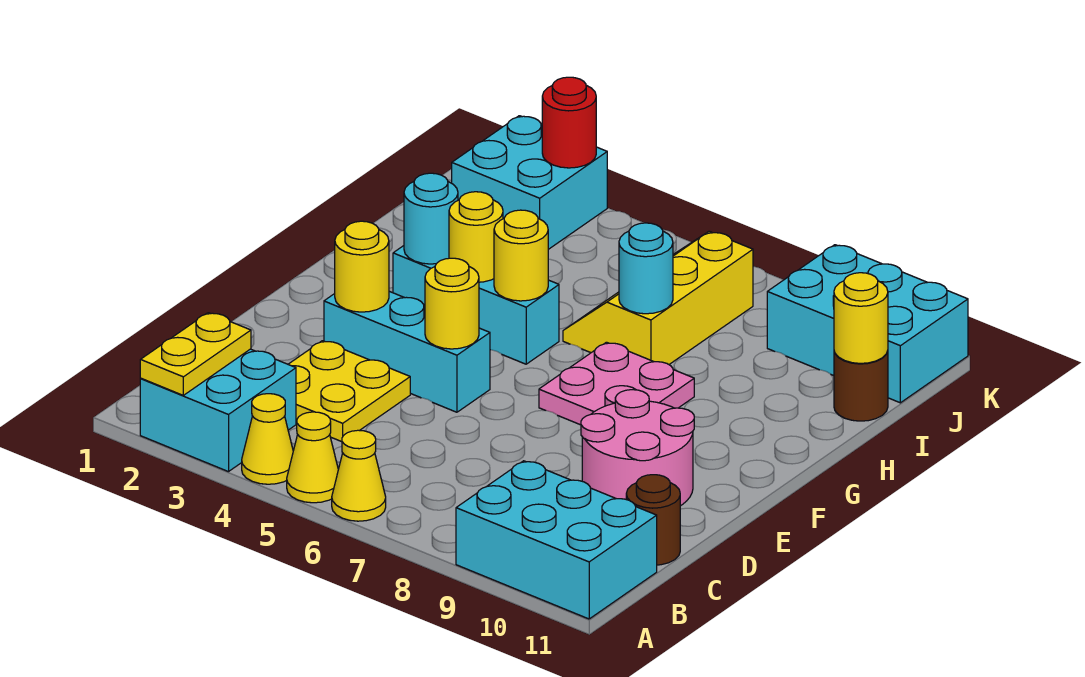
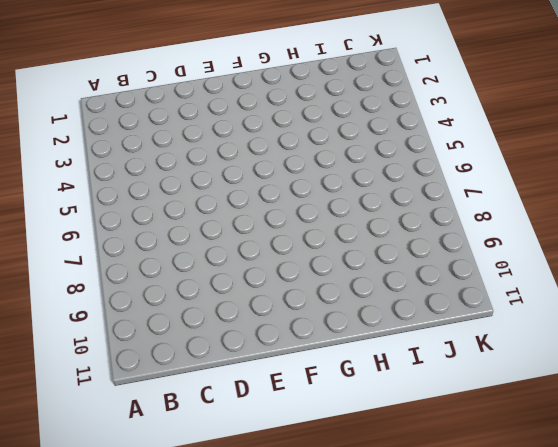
none -> cyan brick A2:B3 level 1
none -> yellow cone A4 level 1
none -> yellow cone A5 level 1

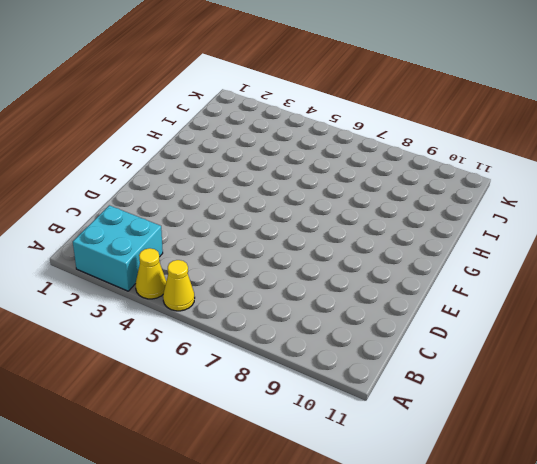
none -> yellow cone A6 level 1
none -> cyan brick A9:B11 level 1
none -> yellow plate C3:D4 level 1

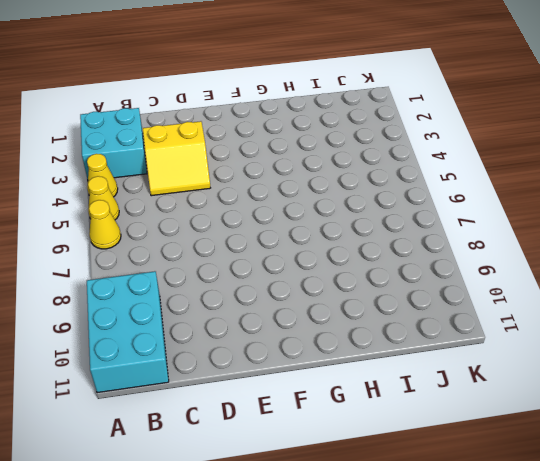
yellow slope C3:D4 level 1 top 3 -> yellow plate C3:D4 level 1
none -> brown round brick C11 level 1
none -> pink round brick D9:E10 level 1
none -> cyan brick E3:E5 level 1

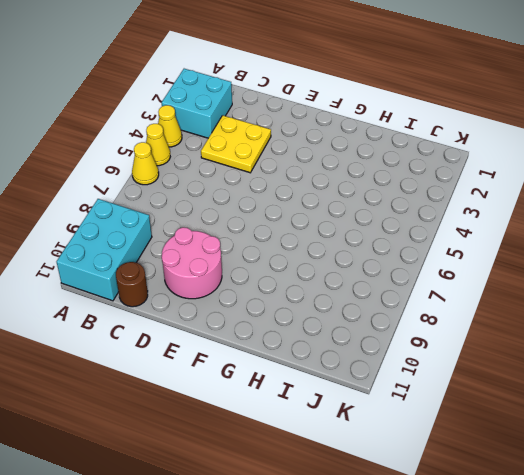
none -> cyan brick E3:E5 level 1
none -> pink plate F7:G8 level 1
none -> cyan brick G3:G5 level 1

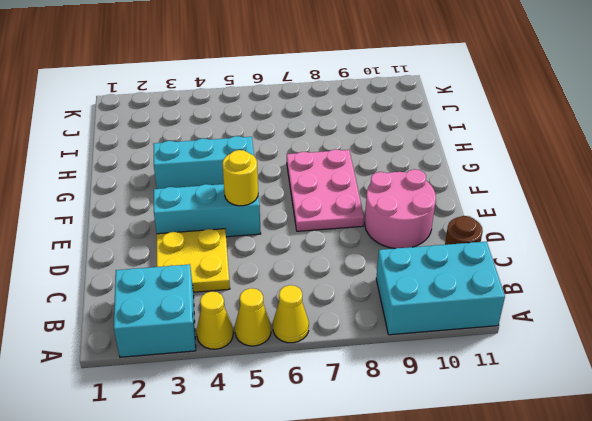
pink plate E7:G8 level 1 -> pink plate F7:G8 level 1
none -> yellow slope H6:J7 level 1 top 7
none -> brown round brick I11 level 1
none -> cyan brick J2:K3 level 1

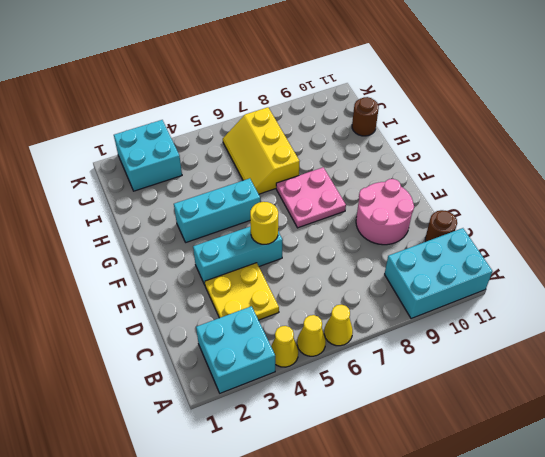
none -> cyan brick J9:K11 level 1
none -> yellow plate A2:B2 level 2
none -> yellow round brick E3 level 2

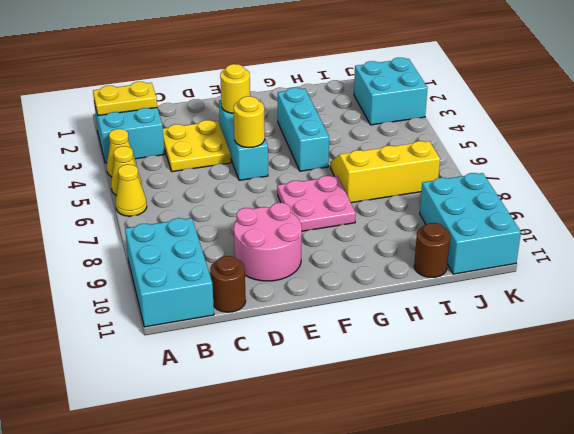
none -> cyan round brick G3 level 2
none -> yellow round brick G4 level 2
none -> yellow round brick G5 level 2

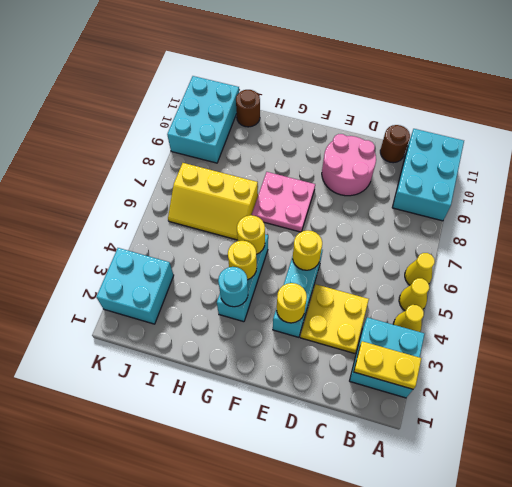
none -> cyan round brick H7 level 2
none -> yellow round brick I11 level 2
none -> red round brick K3 level 2

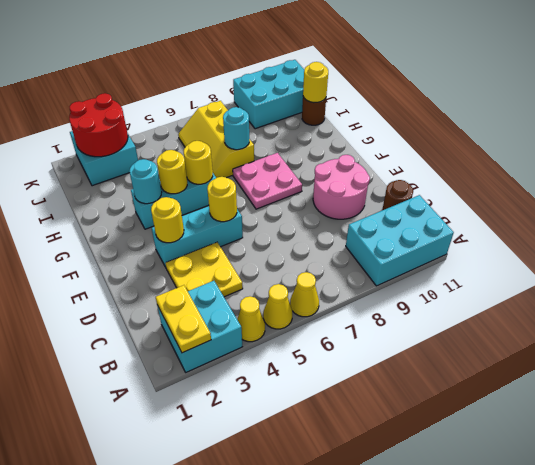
red round brick J2:K3 level 2 -> red round brick K3 level 2

